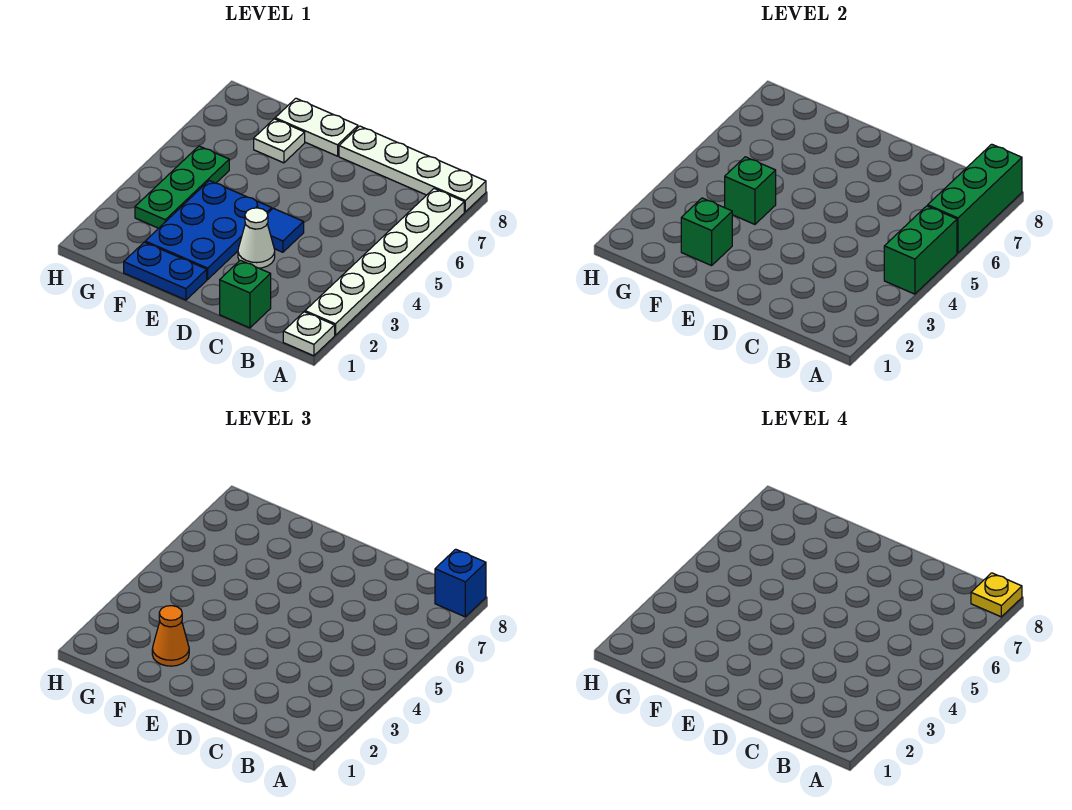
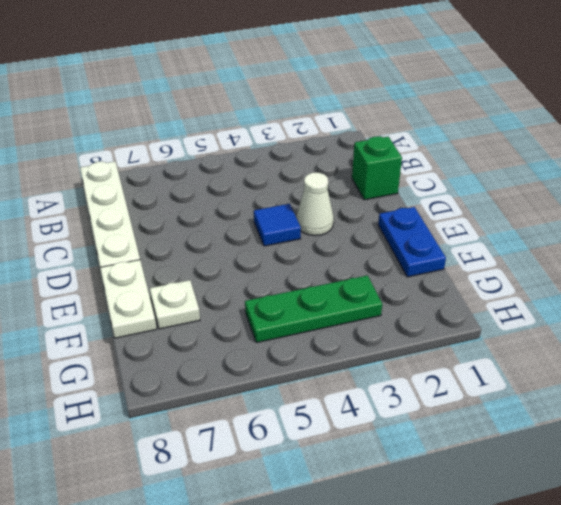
none -> white plate A1 level 1
none -> white plate A2:A7 level 1
none -> blue plate E2:F4 level 1

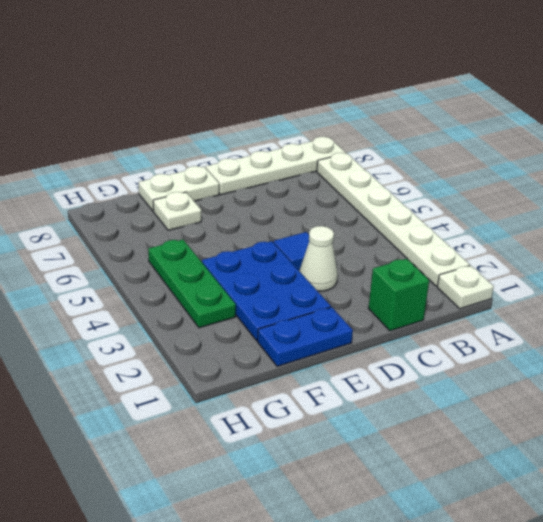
none -> green brick A4:A5 level 2
none -> green brick A6:A8 level 2
none -> green brick F2 level 2

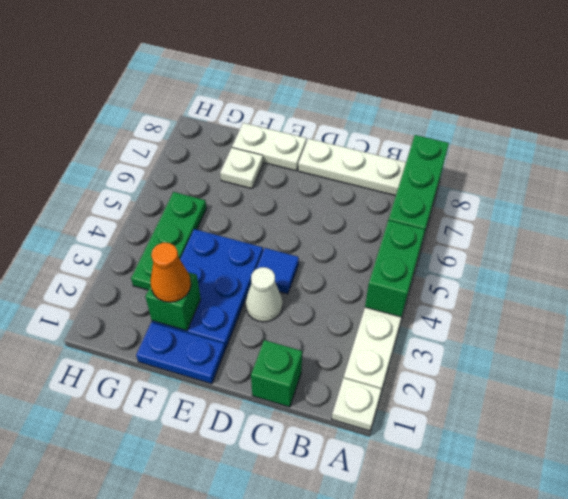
none -> green brick F4 level 2
none -> blue brick A8 level 3
none -> yellow plate A8 level 4

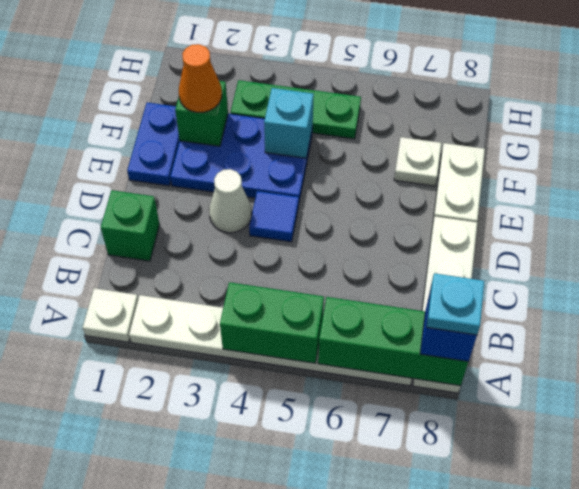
cyan plate A8 level 4 -> yellow plate A8 level 4
cyan brick F4 level 2 -> green brick F4 level 2

